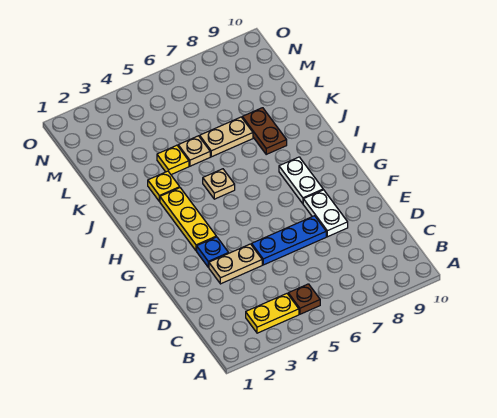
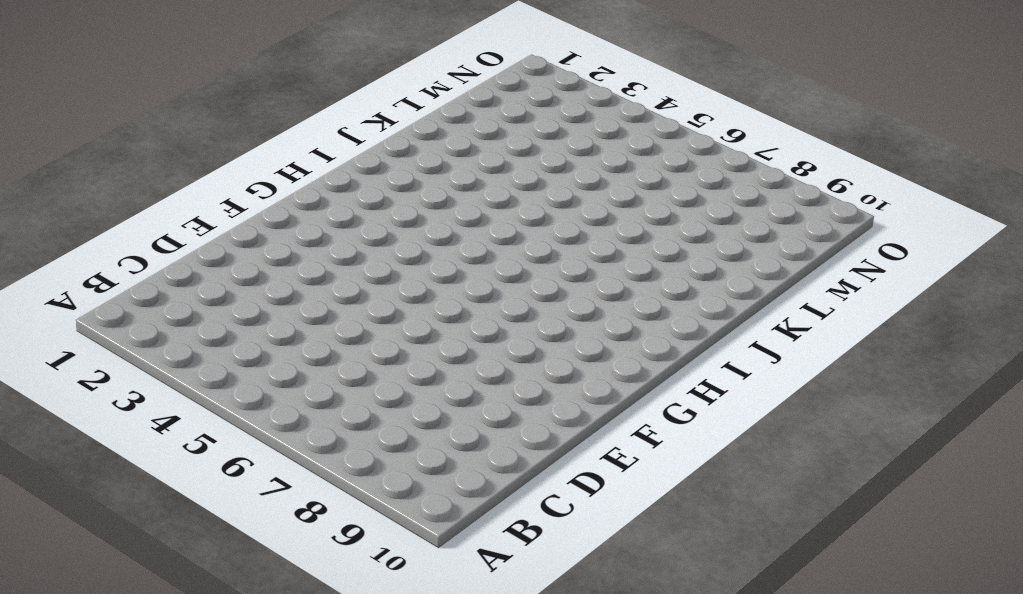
none -> yellow plate B3:B4 level 1
none -> brown plate B5 level 1
none -> tan plate E3:E4 level 1

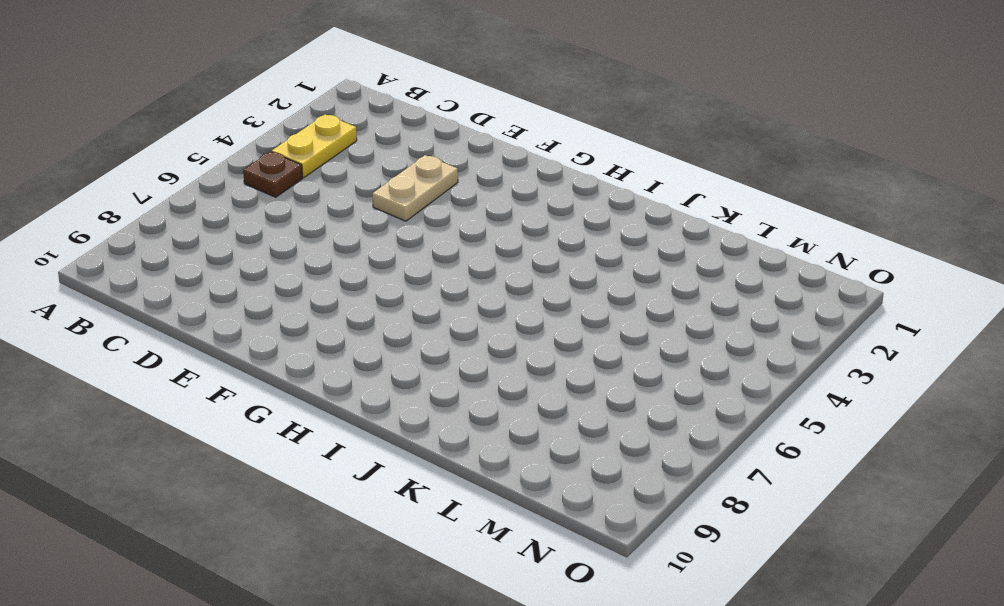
none -> blue plate E5:E7 level 1
none -> white plate E8:F8 level 1
none -> blue plate F3 level 1

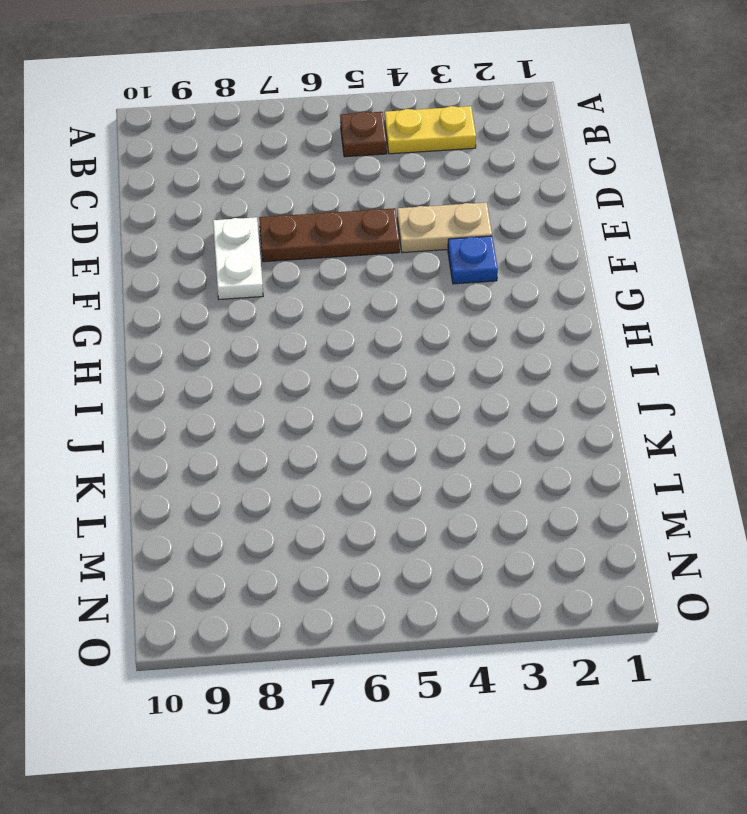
brown plate E5:E7 level 1 -> blue plate E5:E7 level 1
none -> yellow plate G3:I3 level 1
none -> white plate G8:H8 level 1
none -> tan plate I5 level 1

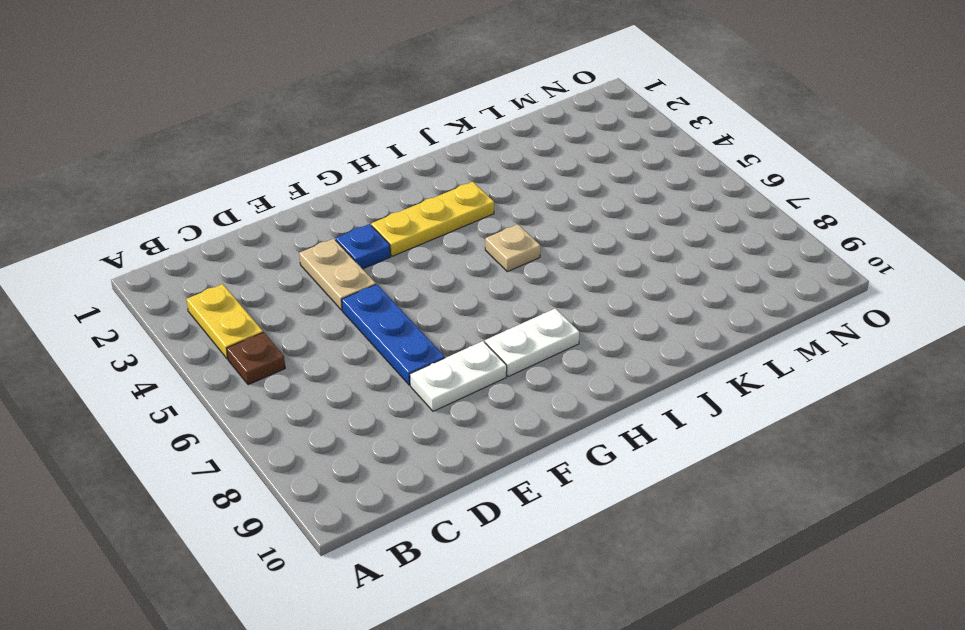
none -> yellow plate J3 level 1
none -> brown plate J8:K8 level 1
none -> yellow plate K4 level 1

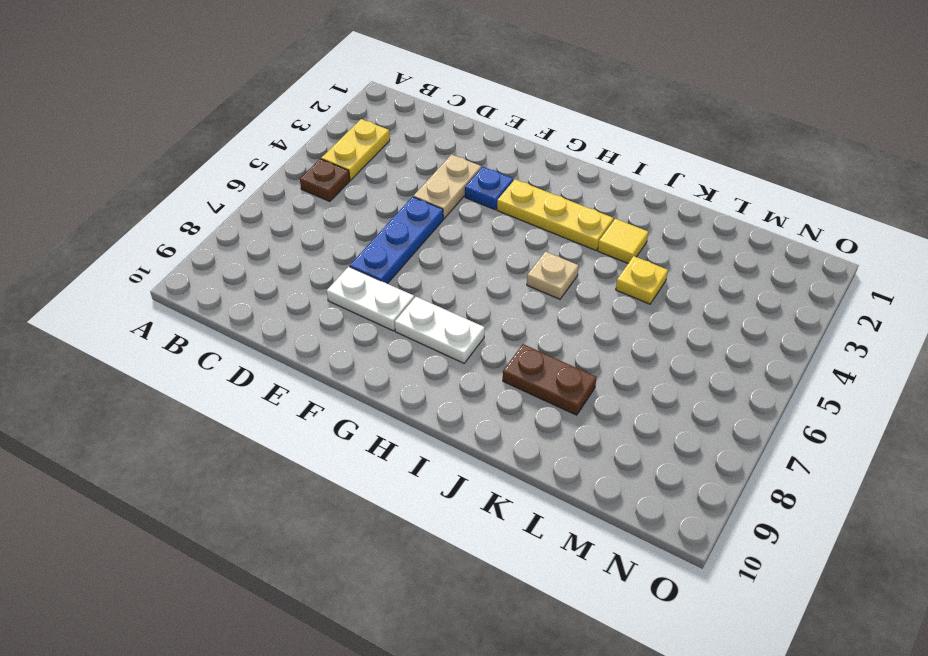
yellow tile J3 level 1 -> yellow plate J3 level 1
none -> tan plate K5 level 1
none -> tan plate K6:K7 level 1

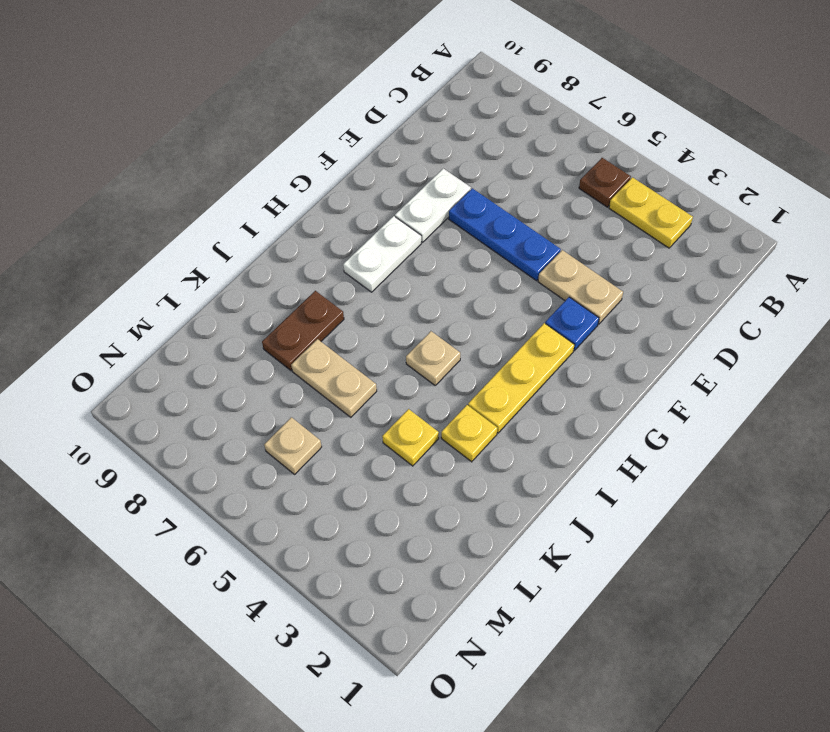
tan plate M6 level 1 -> tan plate K5 level 1

